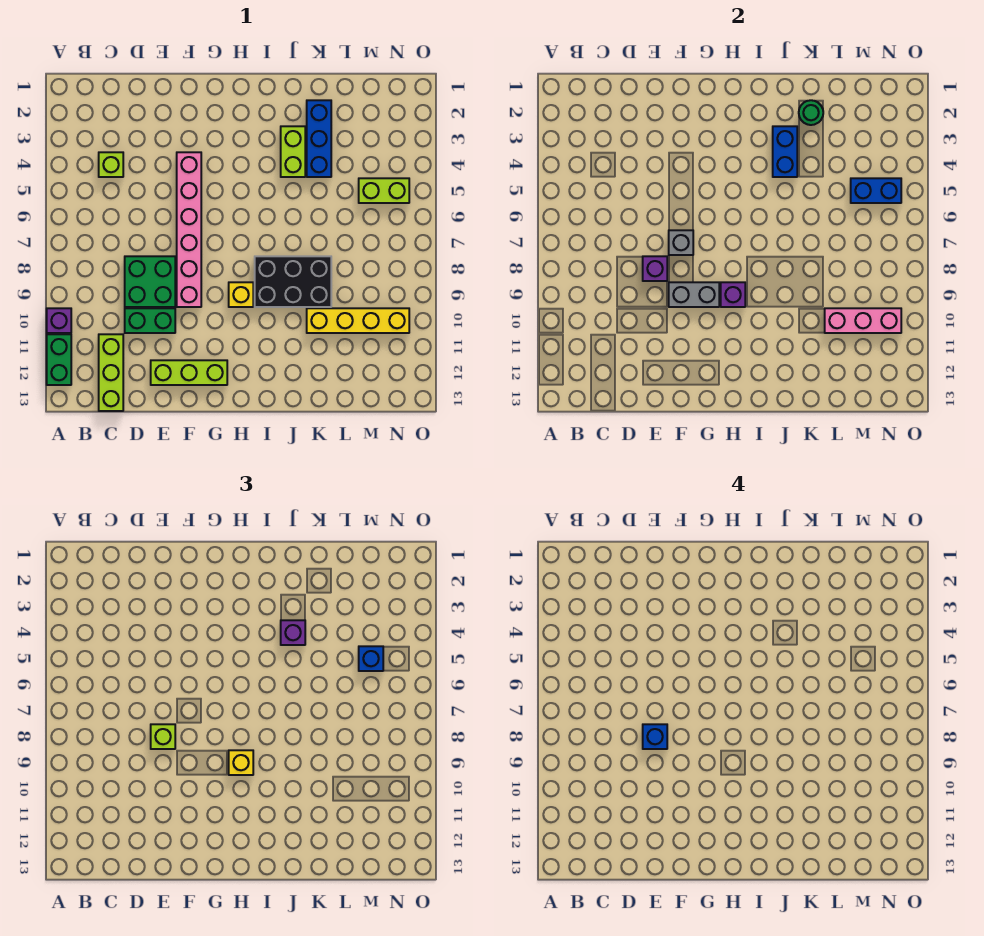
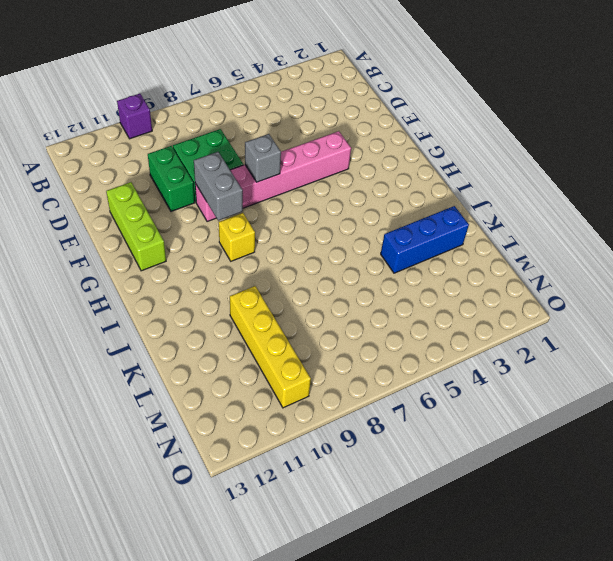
none -> green brick A11:A12 level 1
none -> lime brick C4 level 1
none -> lime brick C11:C13 level 1

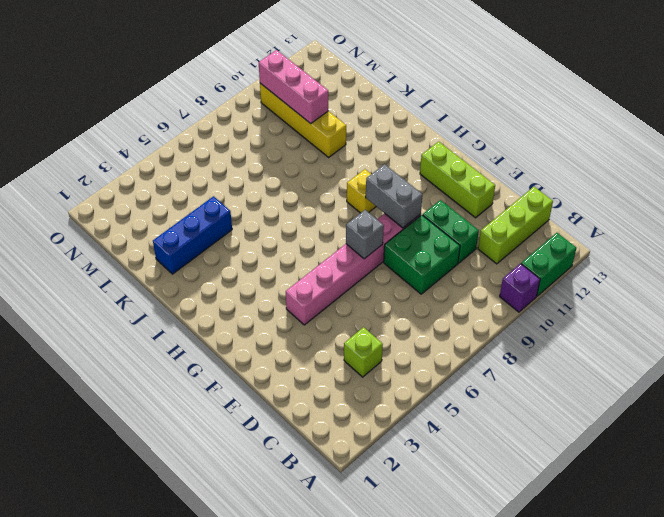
none -> black brick I8:K9 level 1
none -> lime brick J3:J4 level 1
none -> lime brick M5:N5 level 1

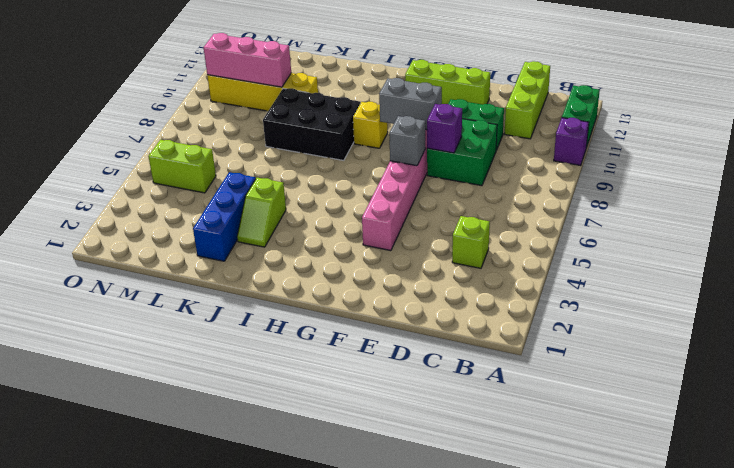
lime slope J3:J4 level 1 top 4 -> lime brick J3:J4 level 1
none -> purple brick H9 level 2
none -> blue brick J3:J4 level 2
none -> green round brick K2 level 2

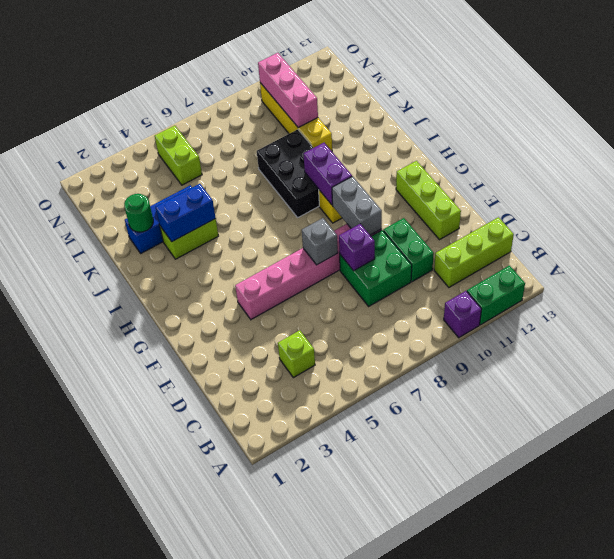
purple brick H9:I9 level 2 -> purple brick H9 level 2
none -> blue brick M5:N5 level 2
none -> lime brick E8 level 3
none -> yellow brick H9 level 3

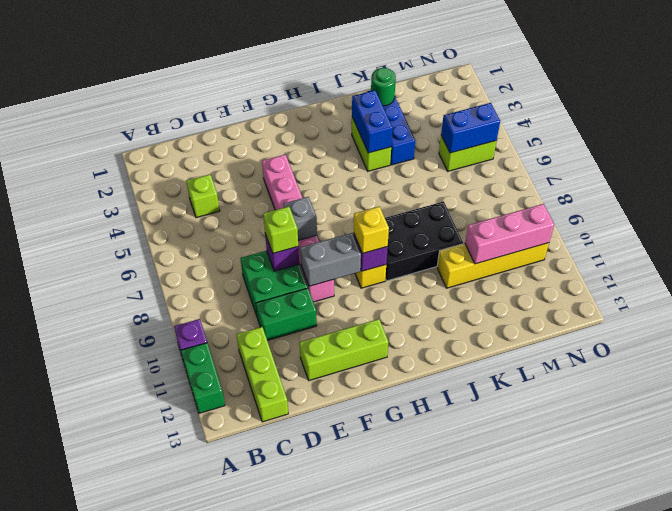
none -> purple brick J4 level 3
none -> blue brick M5 level 3
none -> blue brick E8 level 4

